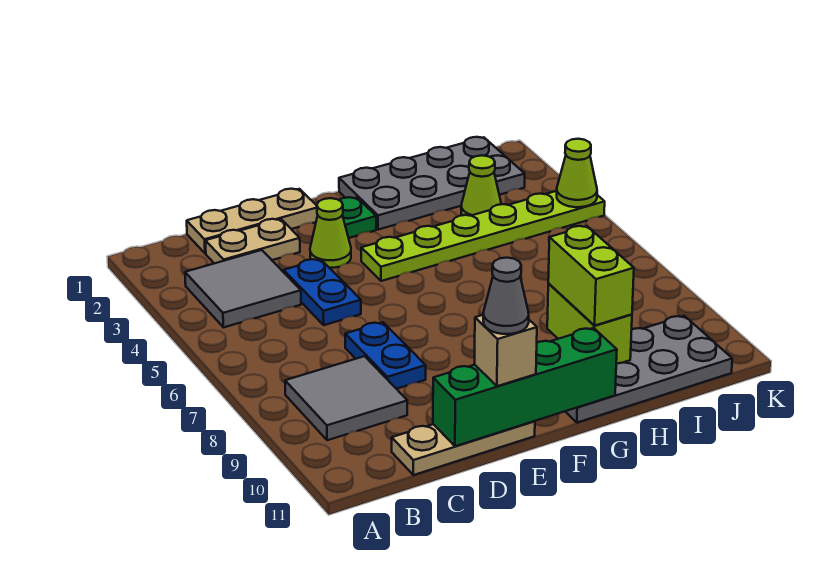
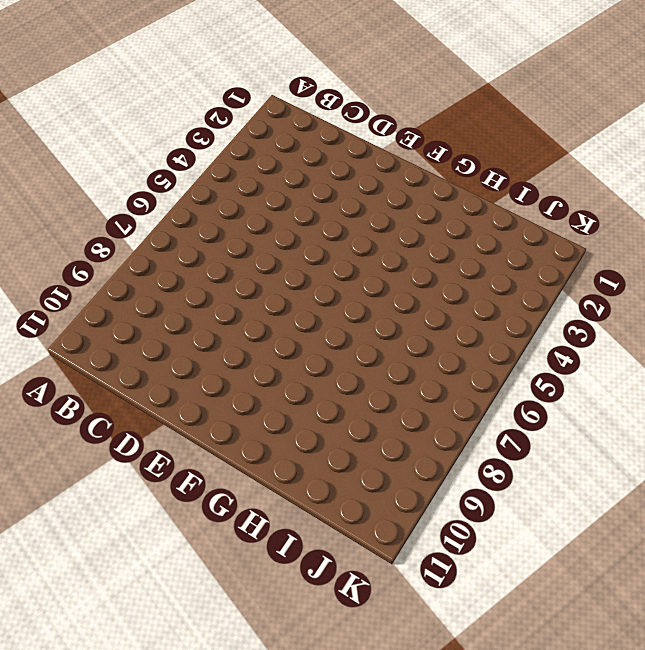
none -> grey tile B3:C4 level 1
none -> grey tile B8:C9 level 1
none -> tan plate C1:E1 level 1

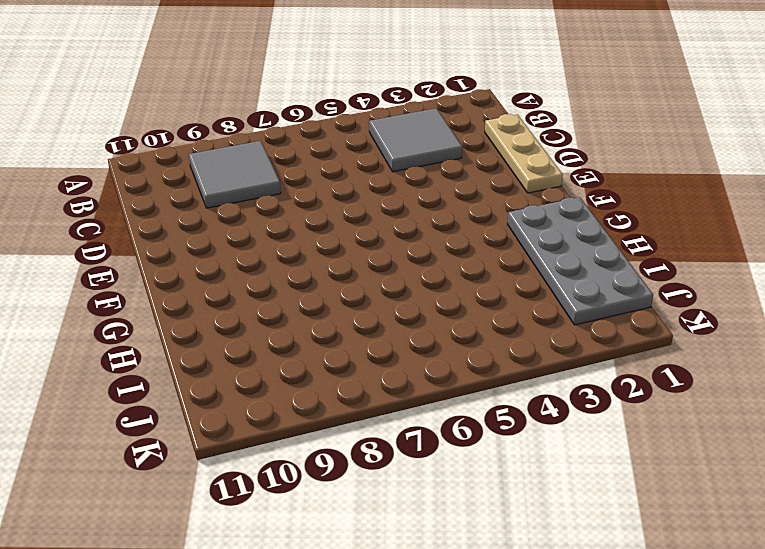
none -> tan plate C2:D2 level 1
none -> tan plate C11:E11 level 1
none -> blue plate D4:D5 level 1

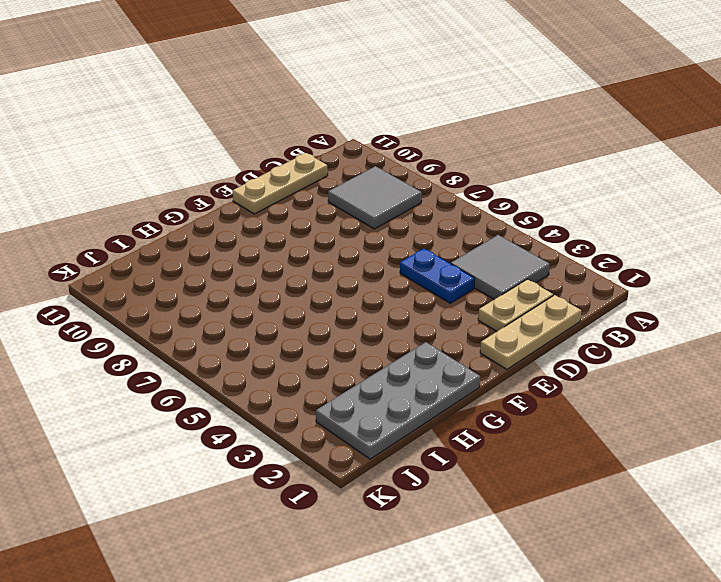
none -> blue plate D7:D8 level 1
none -> lime cone E3 level 1
none -> green plate F2 level 1

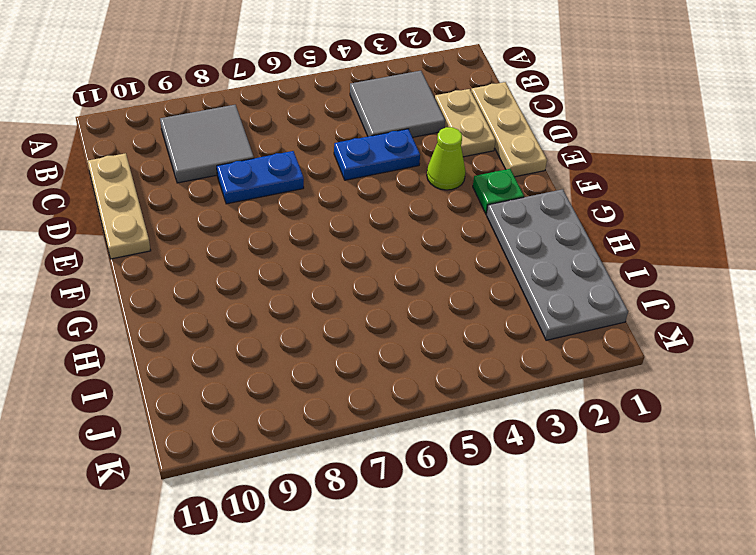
none -> lime plate F4:K4 level 1
none -> grey plate G10:J11 level 1
none -> lime cone I3 level 1

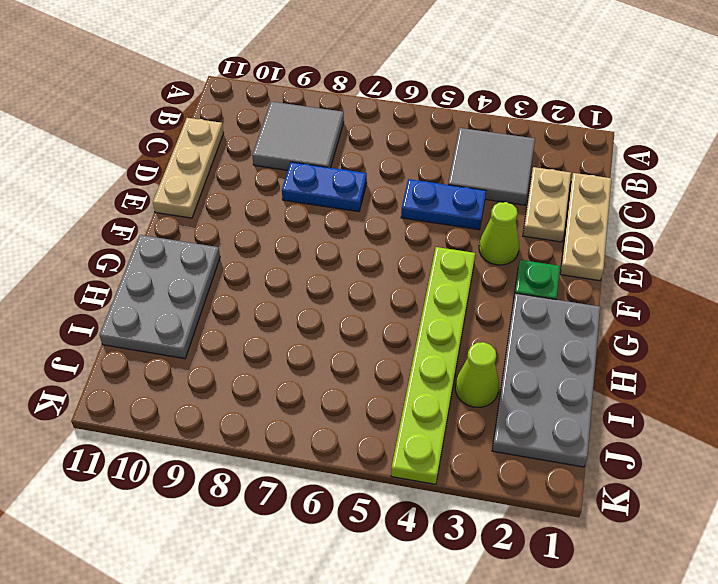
grey plate G10:I11 level 1 -> grey plate G10:J11 level 1
none -> green brick D11:G11 level 2
none -> lime brick H9:H10 level 2
none -> lime cone K4 level 2

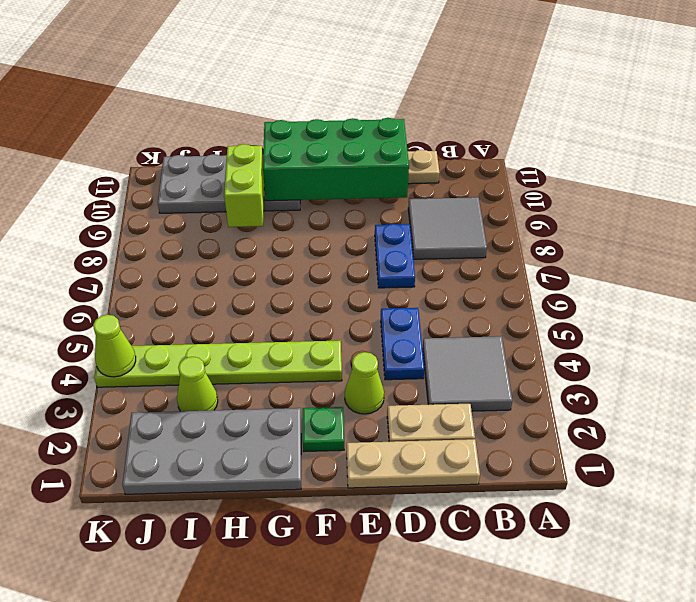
green brick D10:G11 level 2 -> green brick D11:G11 level 2
none -> tan brick E11 level 3
none -> lime brick H9:H10 level 3
none -> grey cone E11 level 4

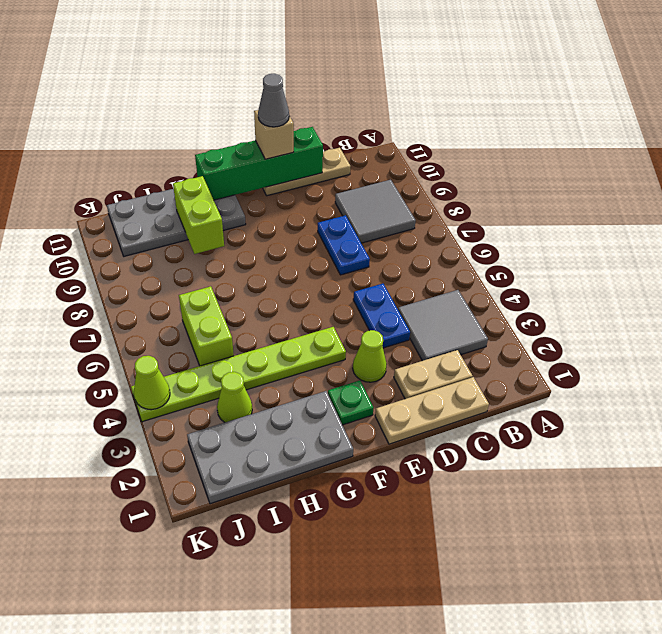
lime brick I5:I6 level 1 -> lime brick H9:H10 level 3

